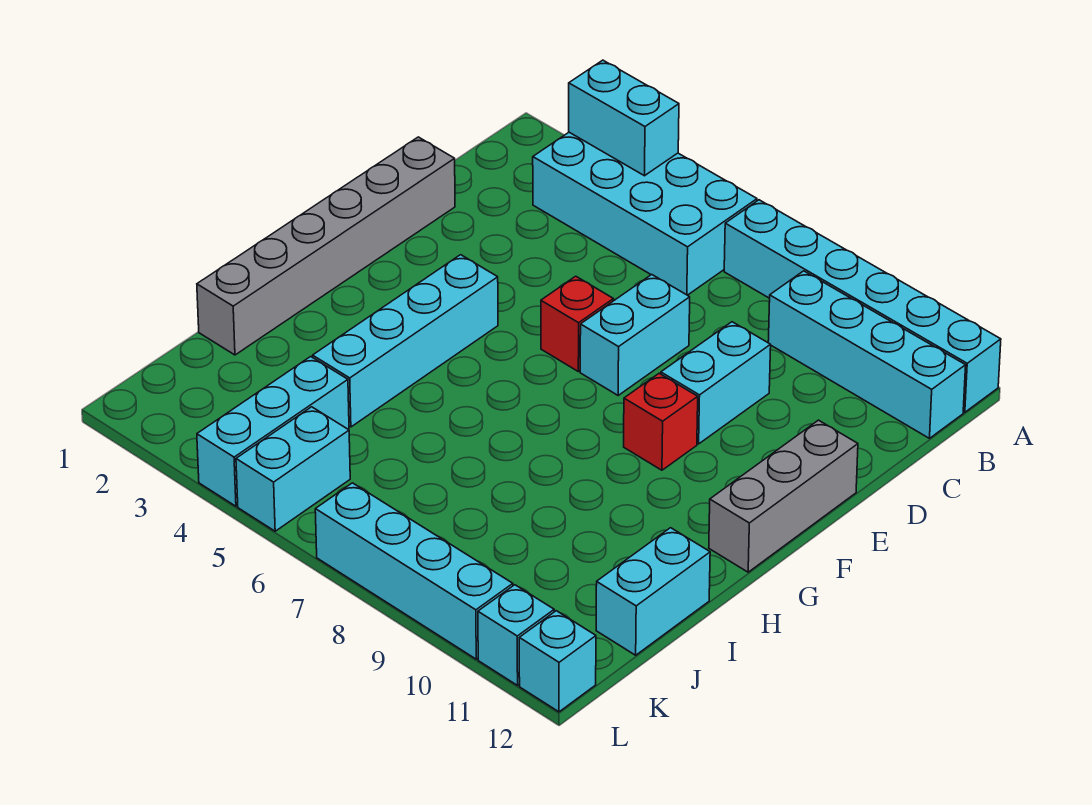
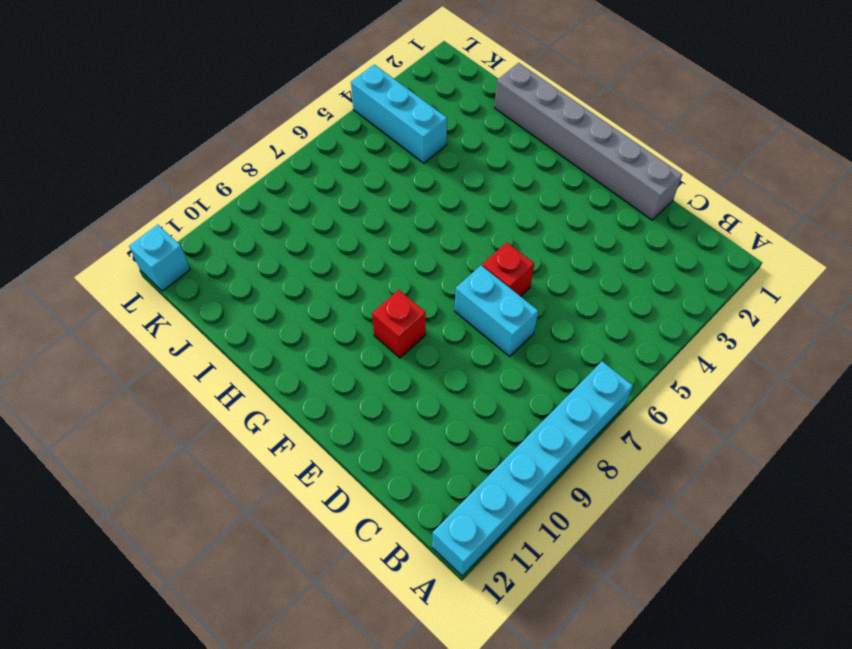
none -> cyan brick A3:B6 level 1
none -> cyan brick B9:B12 level 1
none -> cyan brick D9:E9 level 1

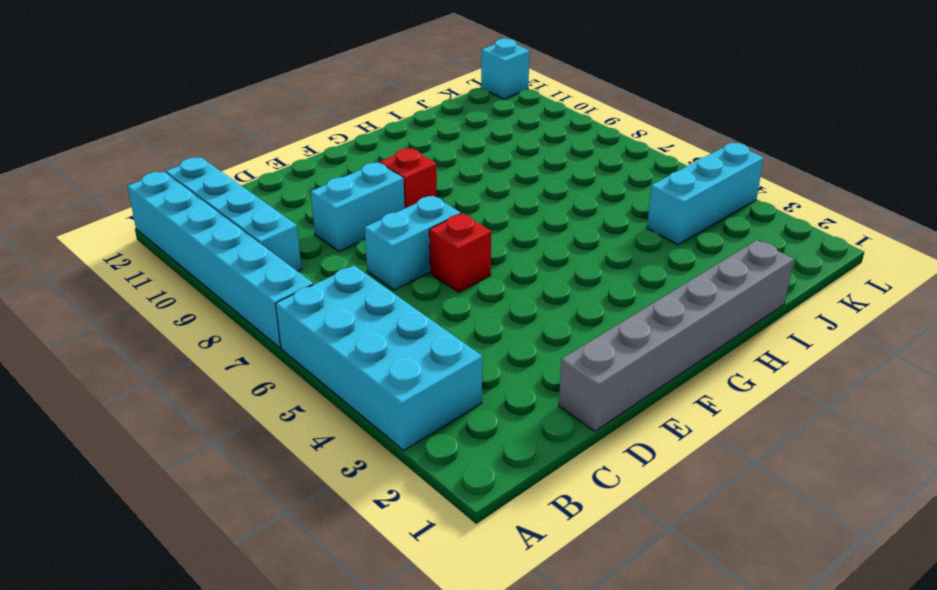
none -> grey brick E12:G12 level 1
none -> cyan brick F4:I4 level 1
none -> cyan brick I12:J12 level 1

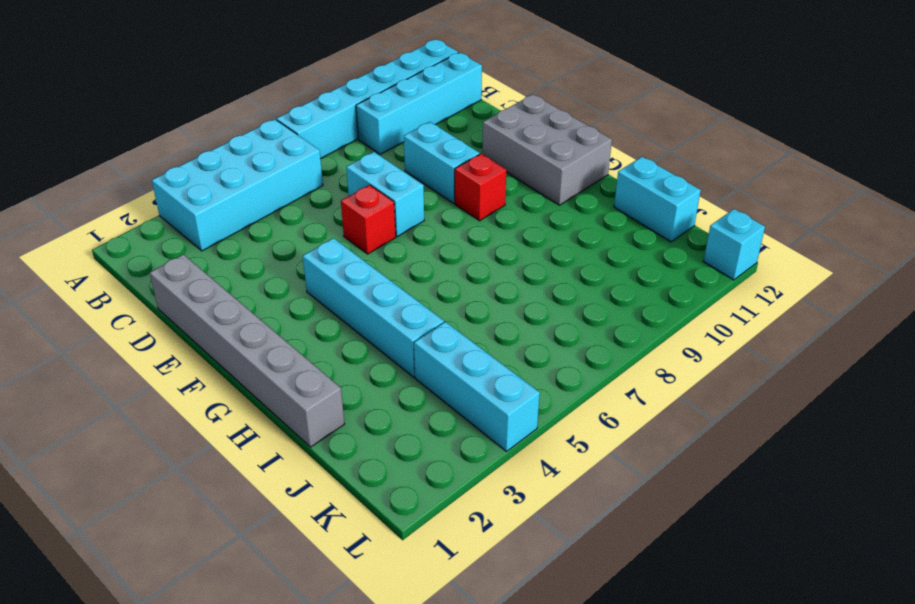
grey brick E11:G12 level 1 -> grey brick E12:G12 level 1
none -> cyan brick K5:L5 level 1
none -> cyan brick L7:L10 level 1
none -> cyan brick L11 level 1

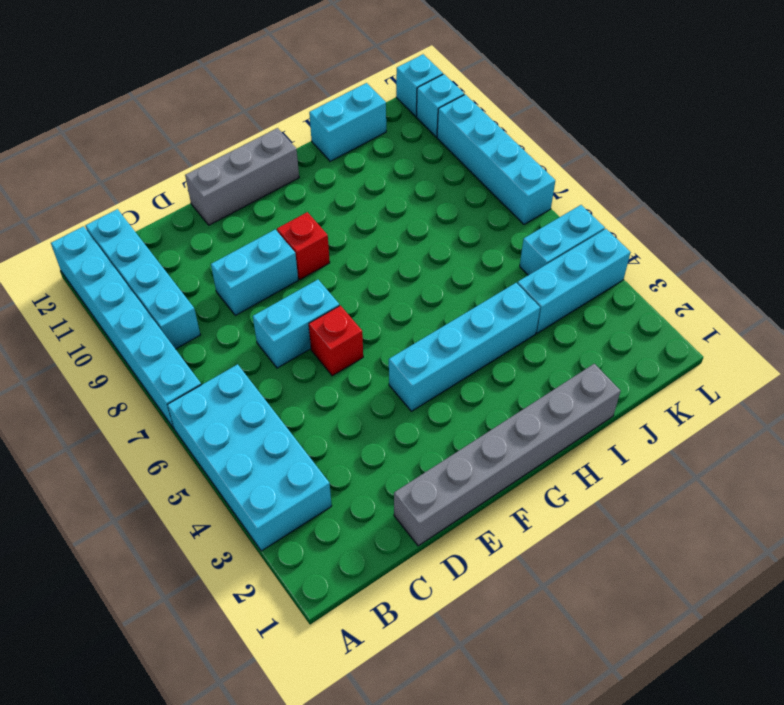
none -> cyan brick A3:A4 level 2

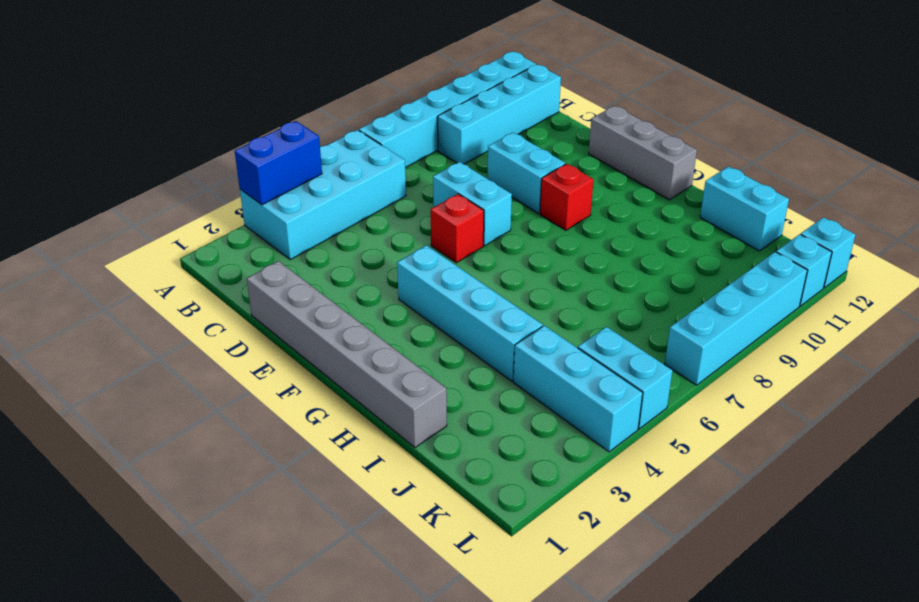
blue brick A3:A4 level 2 -> cyan brick A3:A4 level 2

